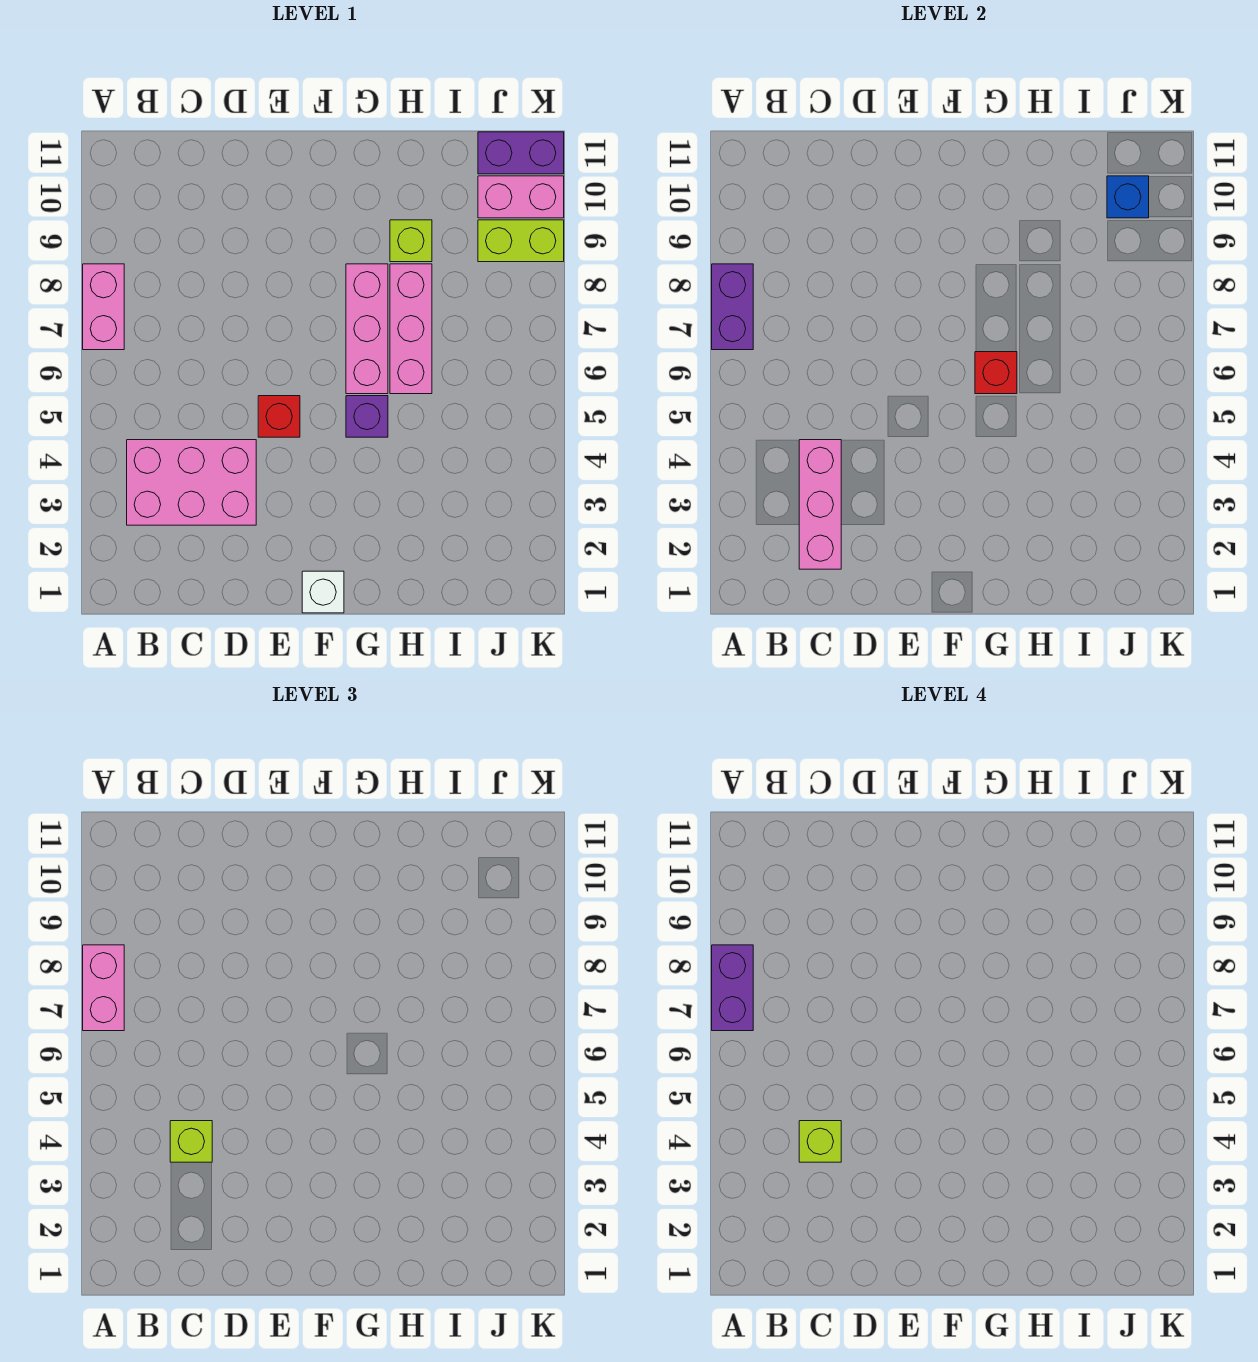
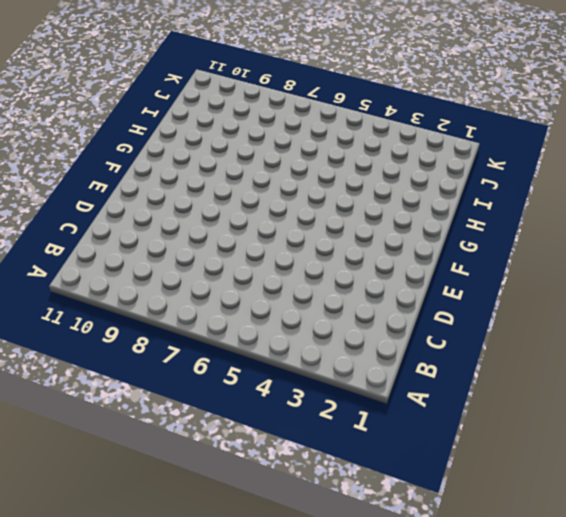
none -> pink brick A7:A8 level 1
none -> pink brick B3:D4 level 1
none -> red brick E5 level 1

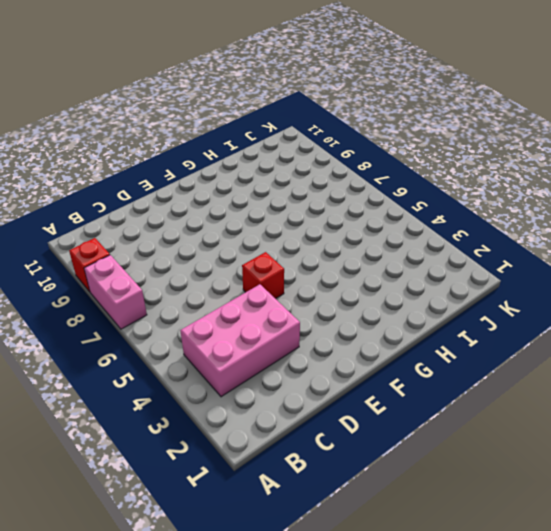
red brick A9 level 1 -> red brick G6 level 2
none -> white brick F1 level 1
none -> purple brick G5 level 1
none -> pink brick G6:G8 level 1

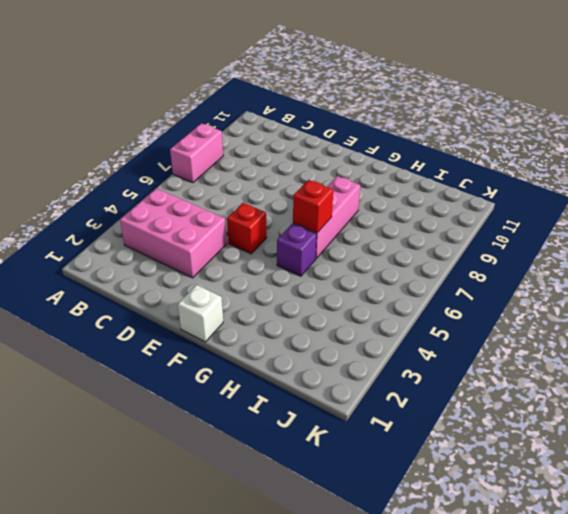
none -> pink brick H6:H8 level 1
none -> lime brick H9 level 1
none -> lime brick J9:K9 level 1

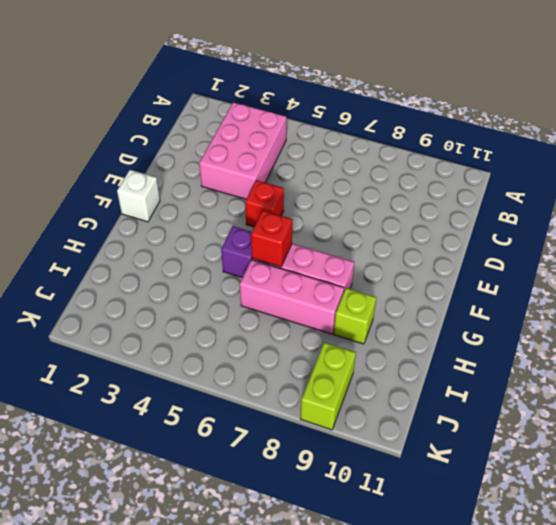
none -> pink brick A7:A8 level 1
none -> pink brick J10:K10 level 1
none -> purple brick J11:K11 level 1

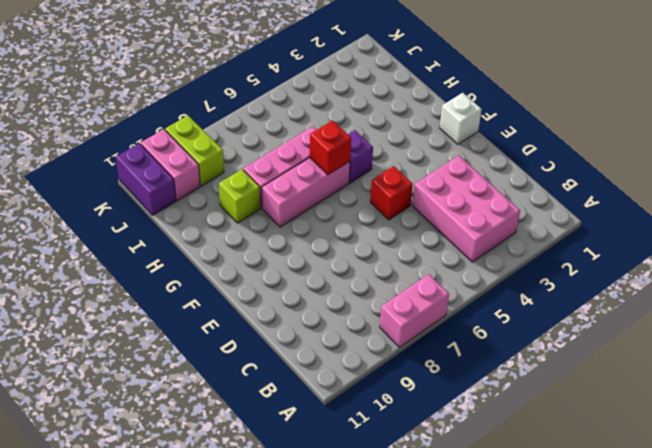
none -> purple brick A7:A8 level 2
none -> pink brick C2:C4 level 2
none -> blue brick J10 level 2

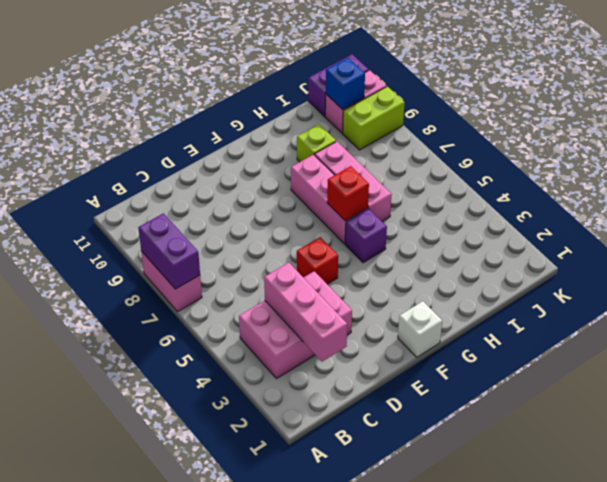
none -> pink brick A7:A8 level 3
none -> lime brick C4 level 3
none -> purple brick A7:A8 level 4

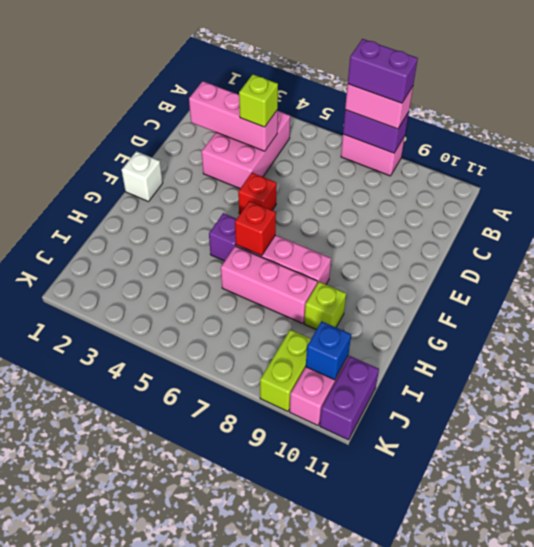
none -> lime brick C4 level 4

